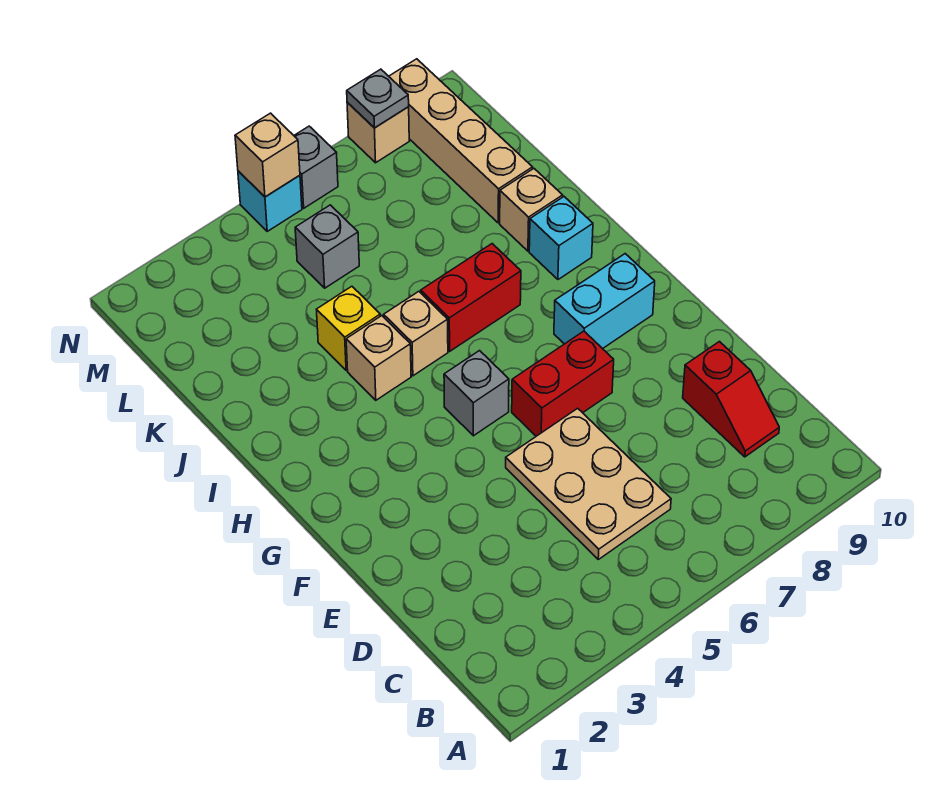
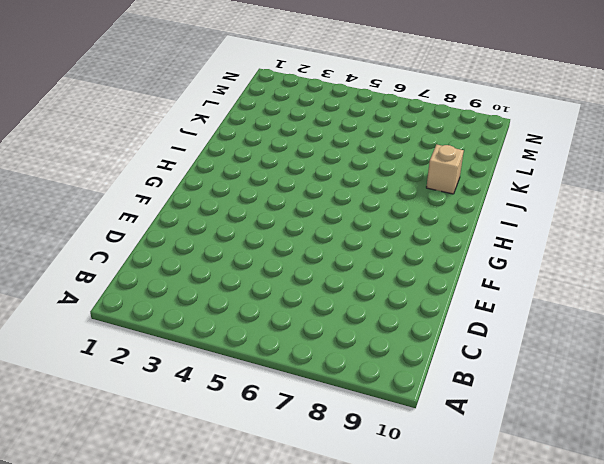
none -> tan plate C5:E6 level 1
none -> red slope C9:D9 level 1 top D
none -> red brick F6:F7 level 1

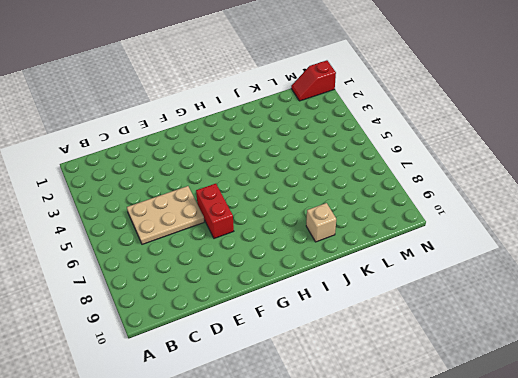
red slope M1:N1 level 1 top N -> red slope C9:D9 level 1 top D
none -> grey brick G5 level 1
none -> cyan brick G8:G9 level 1
none -> tan brick I4 level 1

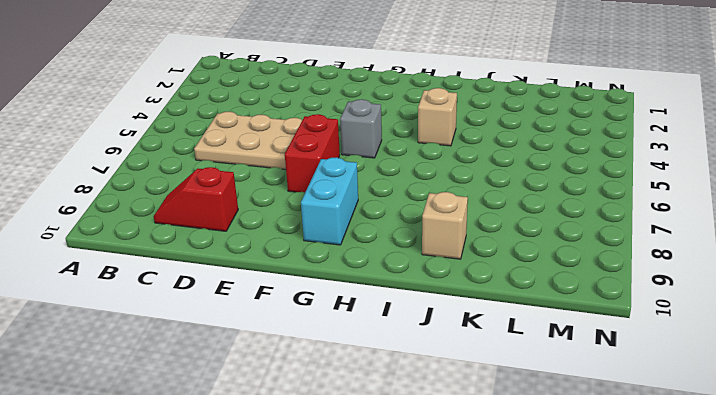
none -> tan brick I5 level 1
none -> red brick I6:I7 level 1
none -> cyan brick I9 level 1

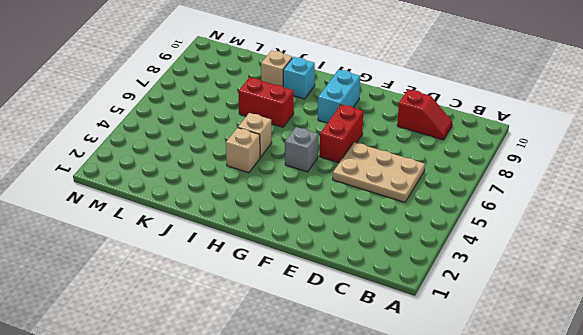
red brick I7:J7 level 1 -> red brick I6:I7 level 1
none -> yellow brick J4 level 1
none -> tan brick K9:N9 level 1
none -> grey brick L5 level 1

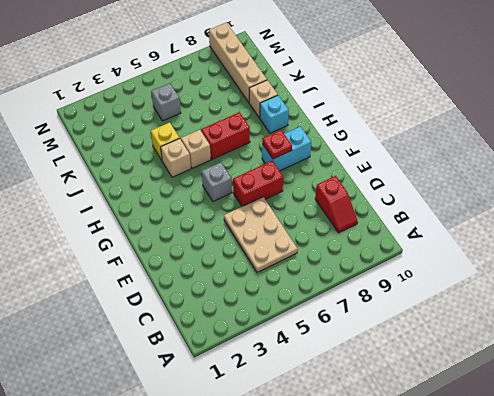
red plate G8 level 2 -> none
none -> cyan brick N5 level 1
none -> grey brick N6 level 1
none -> tan brick N8 level 1

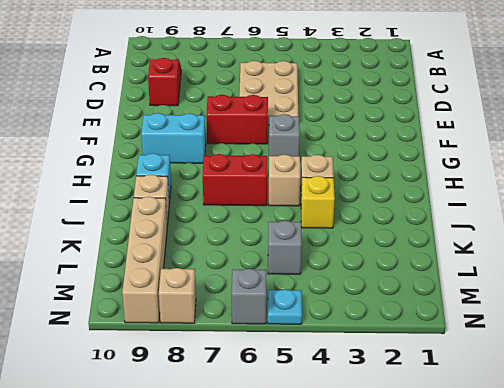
cyan plate N5 level 1 -> cyan brick N5 level 1
none -> tan brick N5 level 2
none -> grey plate N8 level 2

